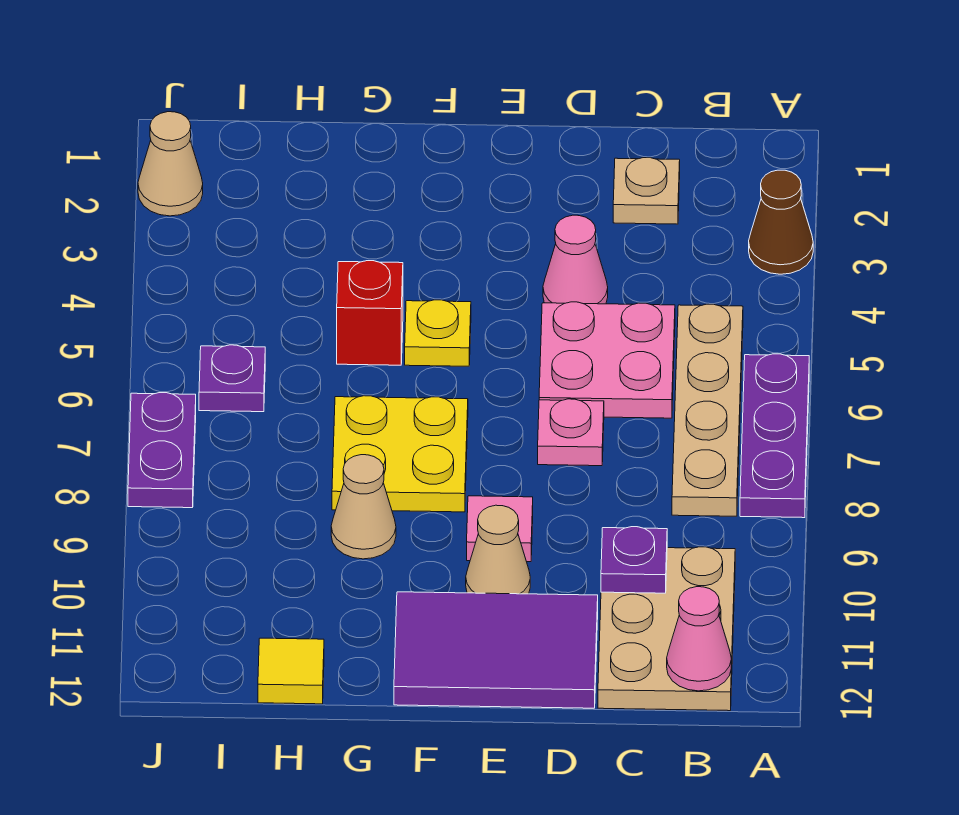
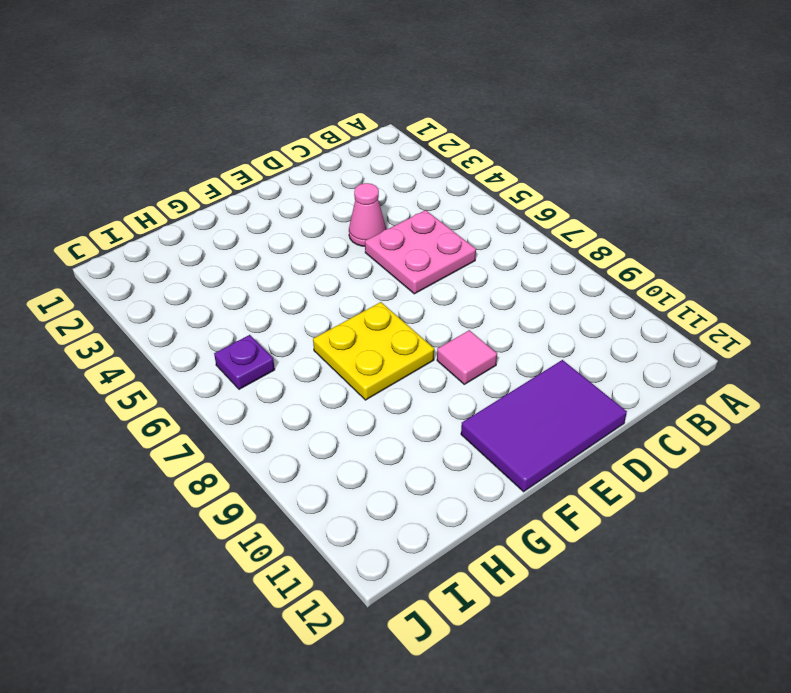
none -> brown cone A3 level 1
none -> purple plate A6:A8 level 1
none -> tan plate B5:B8 level 1

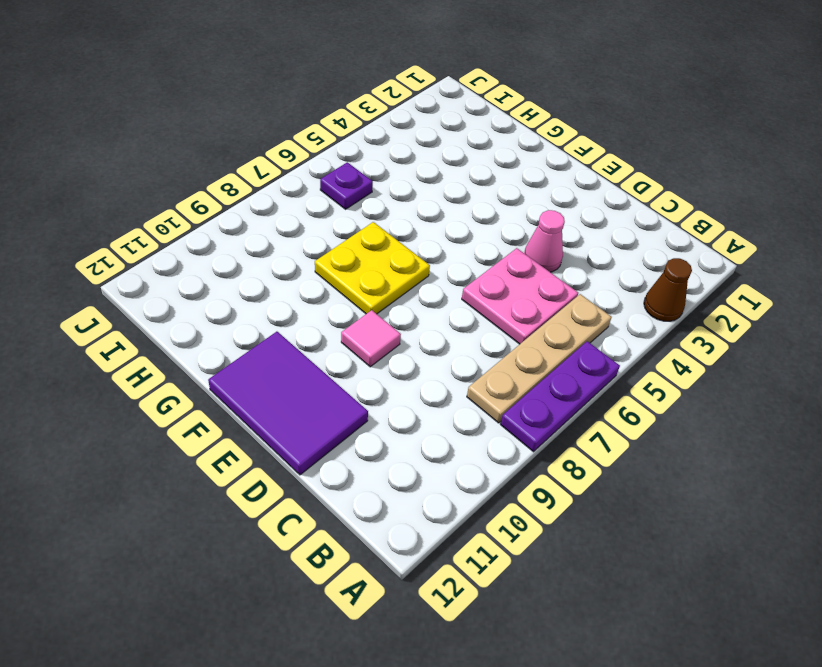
none -> tan plate B10:C12 level 1
none -> tan plate C2 level 1
none -> pink plate D7 level 1

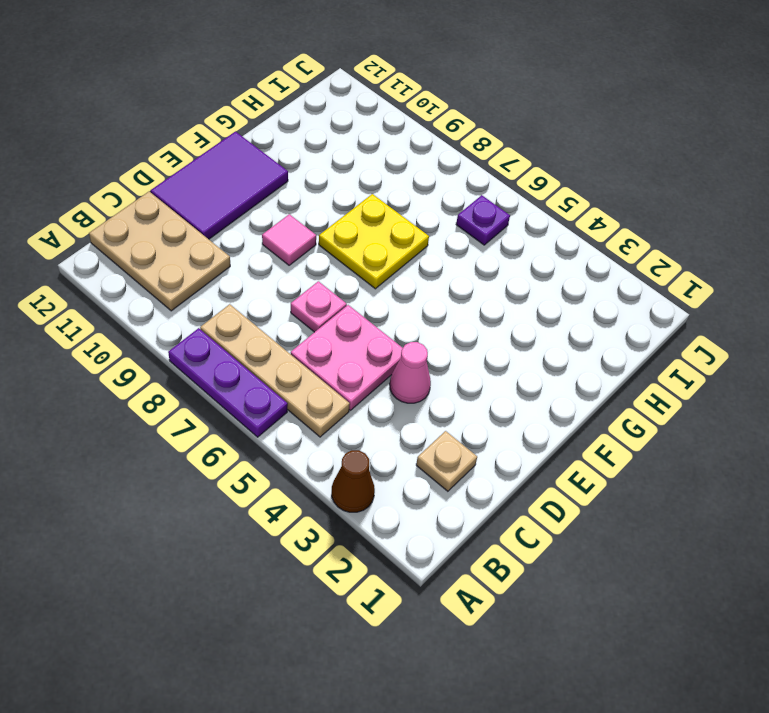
none -> tan cone E10 level 1
none -> yellow plate F5 level 1
none -> red brick G5 level 1

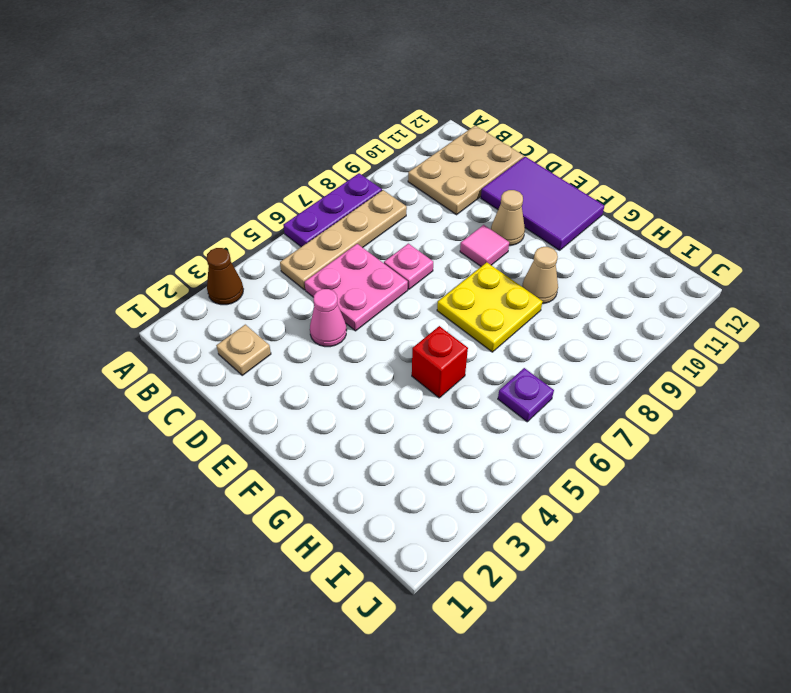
none -> yellow plate F5 level 1
none -> yellow tile H12 level 1
none -> tan cone J2 level 1

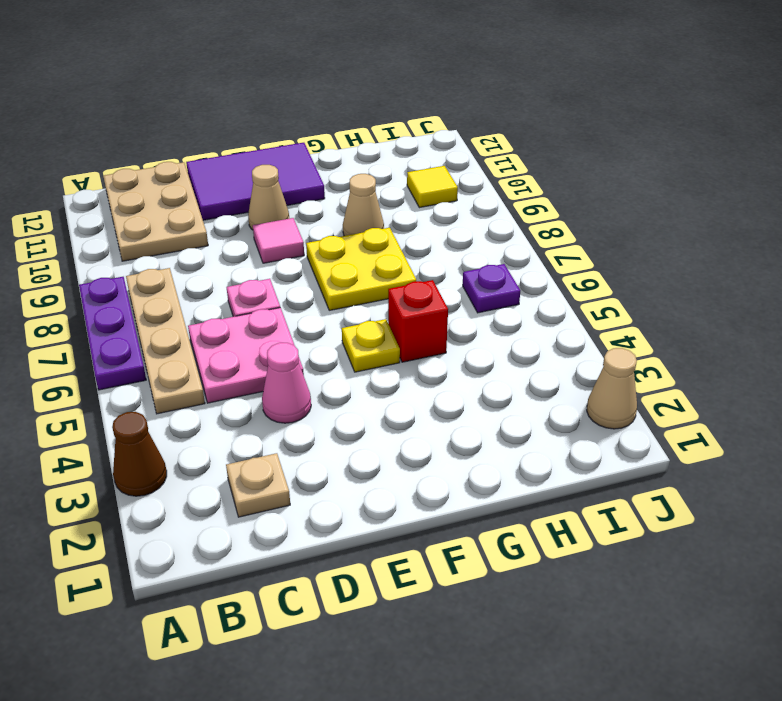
yellow tile I10 level 1 -> yellow tile H12 level 1
none -> purple plate J7:J8 level 1
none -> pink cone B12 level 2
none -> purple plate C10 level 2

